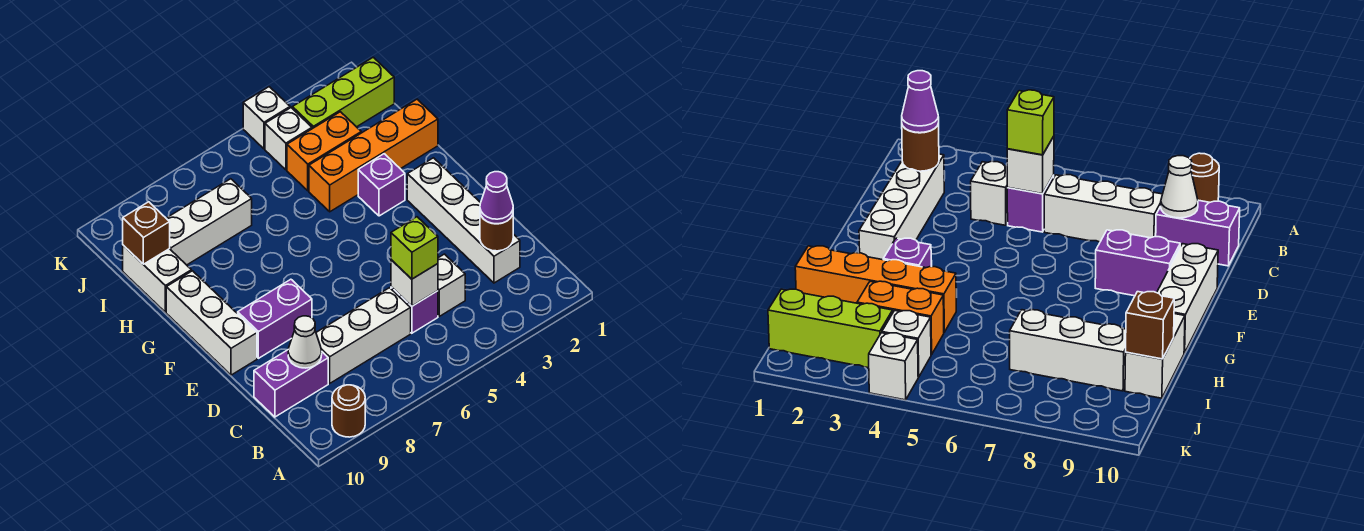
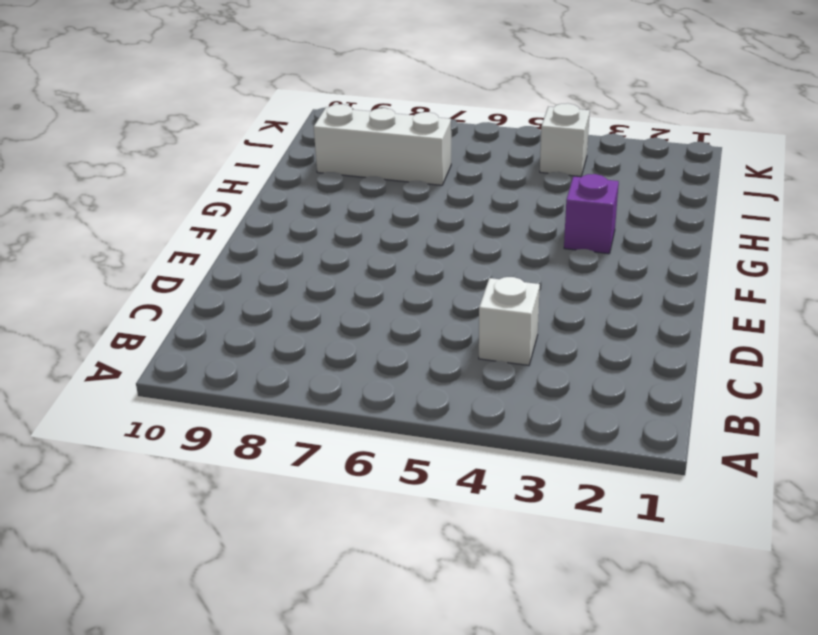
none -> brown round brick A9 level 1
none -> white brick C2:F2 level 1
none -> purple brick C5 level 1

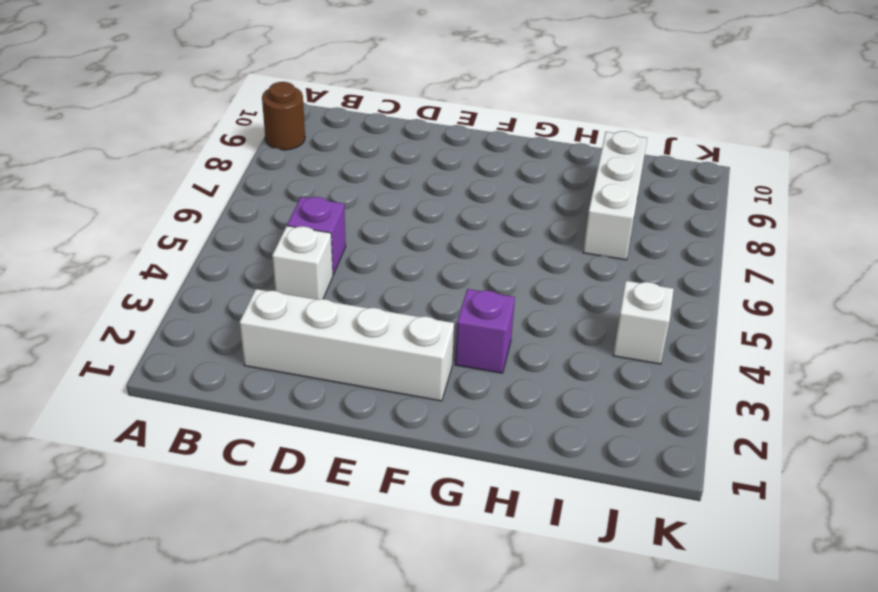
none -> white brick C6:C8 level 1
none -> purple brick C9:C10 level 1
none -> purple brick E8:E9 level 1

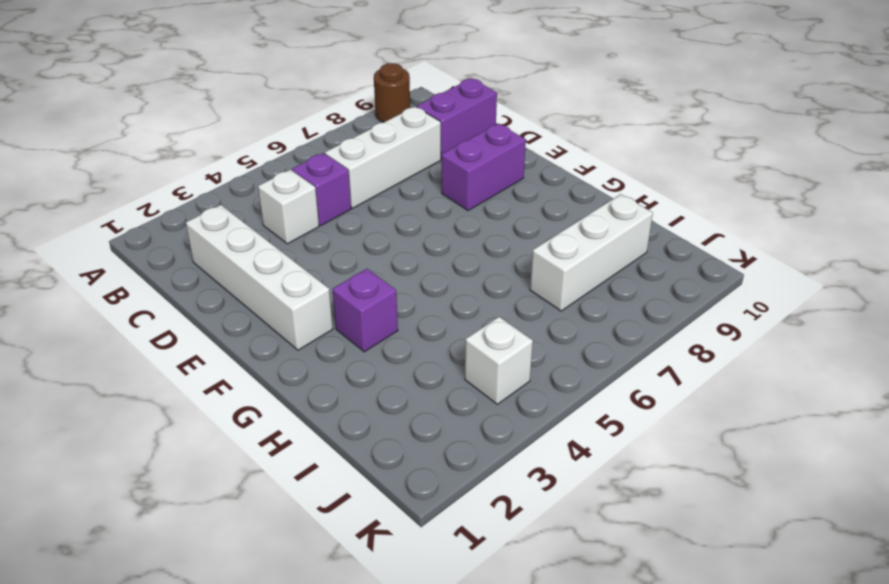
none -> white brick E10:G10 level 1
none -> orange brick H1:H4 level 1
none -> white brick H10:I10 level 1

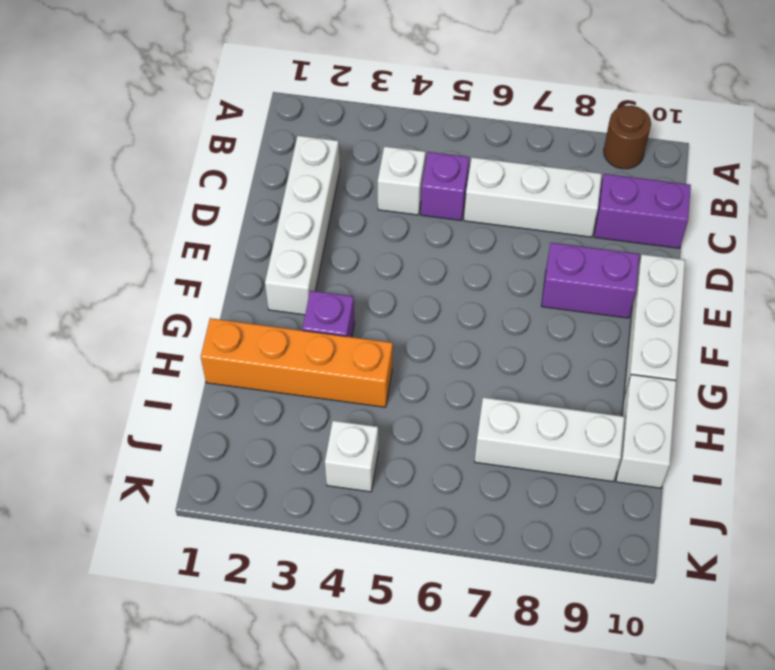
none -> orange brick I3:I4 level 1
none -> lime brick J1:J3 level 1
none -> white brick K4 level 1

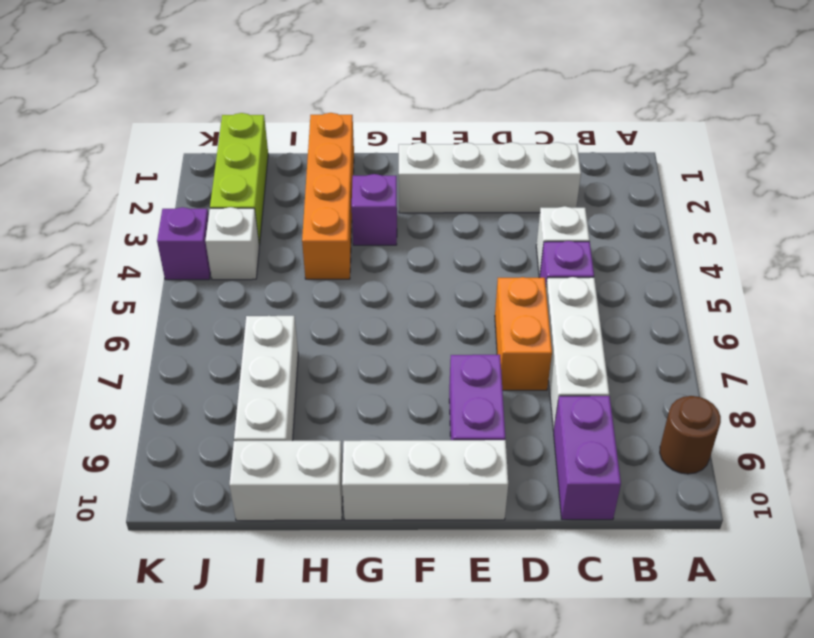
orange brick D6:D7 level 1 -> orange brick I3:I4 level 1
purple brick K4 level 1 -> white brick K4 level 1
none -> brown round brick C2 level 2
none -> white brick C5 level 2
none -> white cone C9 level 2

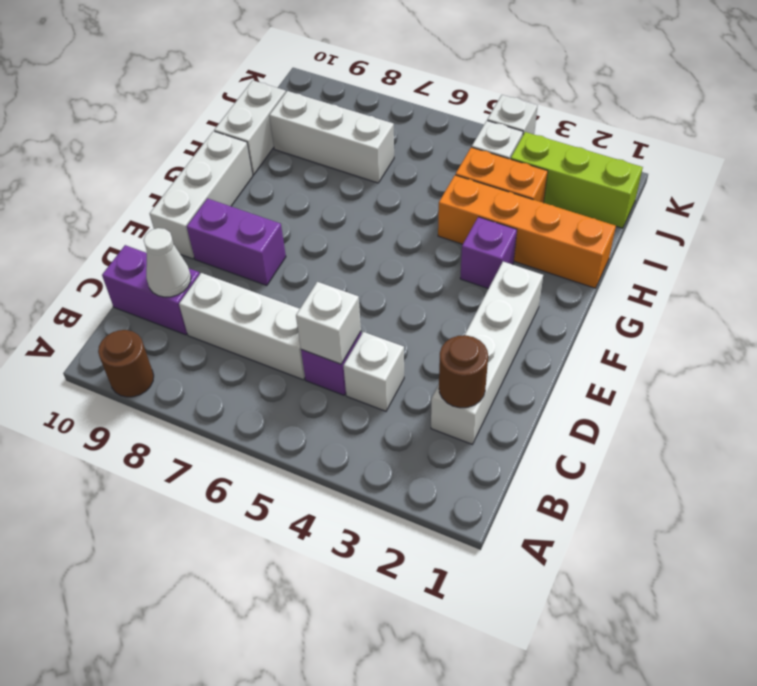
none -> brown brick I10 level 2
none -> purple cone C2 level 3
none -> lime brick C5 level 3

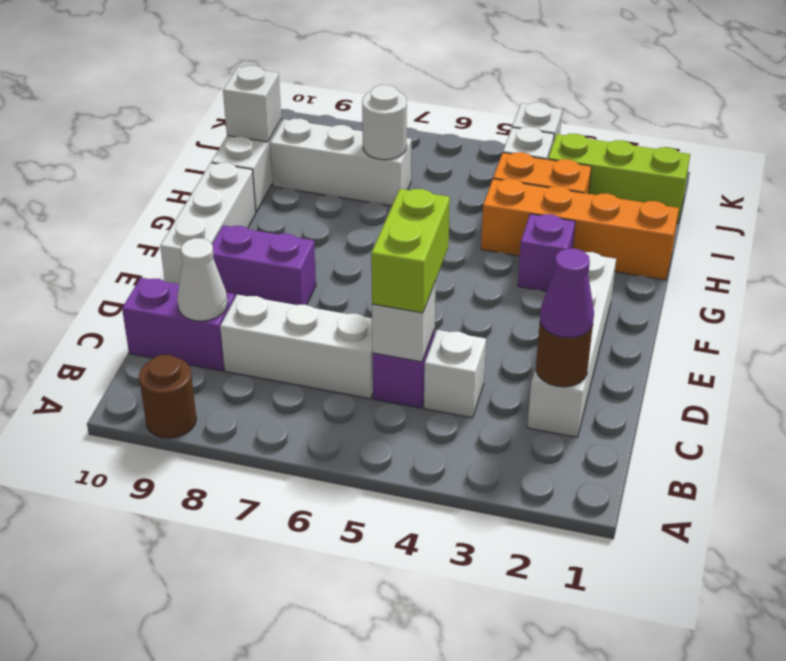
lime brick C5:D5 level 3 -> lime brick C5 level 3
white round brick I7 level 2 -> none
white brick I10 level 2 -> brown brick I10 level 2

